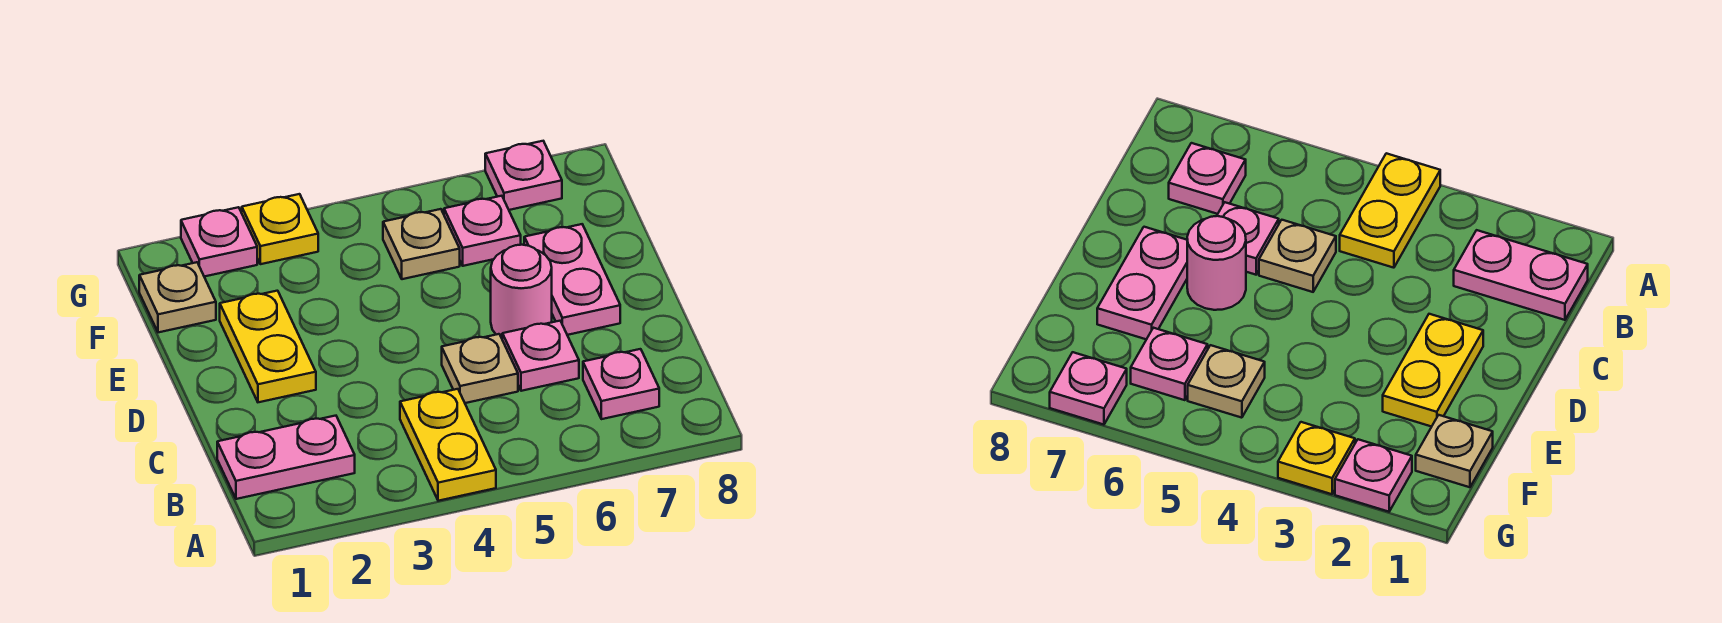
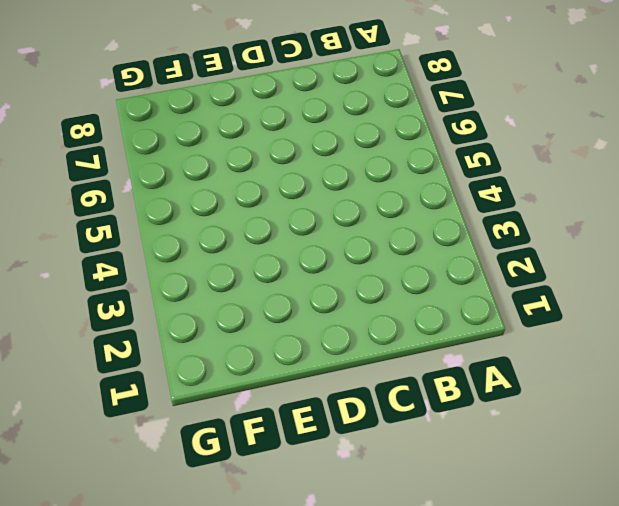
none -> yellow plate A4:B4 level 1
none -> pink plate B1:B2 level 1
none -> pink plate B7 level 1

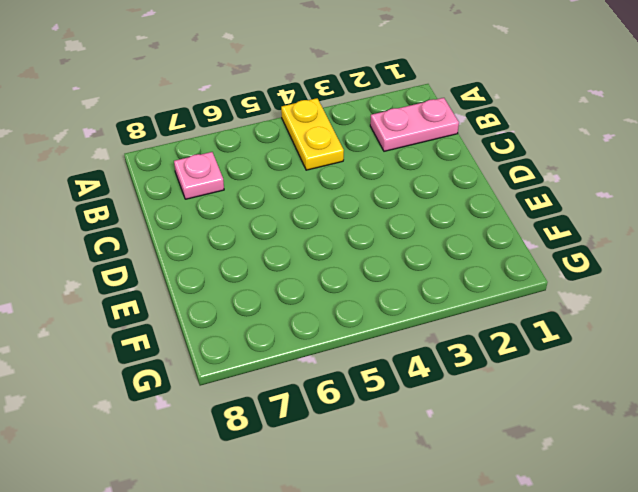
none -> tan plate C5 level 1
none -> pink plate C6 level 1
none -> yellow plate D2:E2 level 1

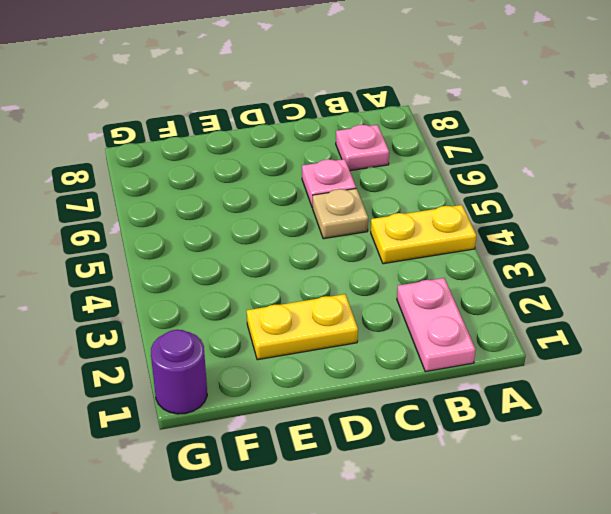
purple round brick G1 level 1 -> none
none -> pink round brick D6 level 1
none -> pink plate D7:E7 level 1
none -> tan plate F1 level 1

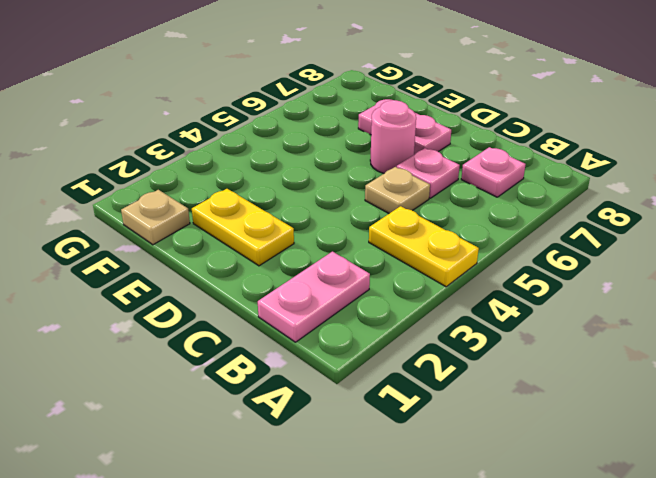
none -> tan plate F5 level 1
none -> pink plate F6 level 1
none -> pink plate G2 level 1

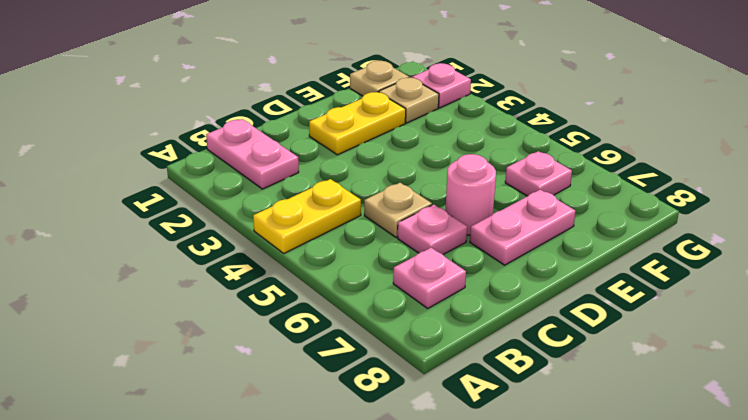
tan plate F2 level 1 -> tan plate F5 level 1
none -> yellow plate G3 level 1
none -> pink plate G7 level 1

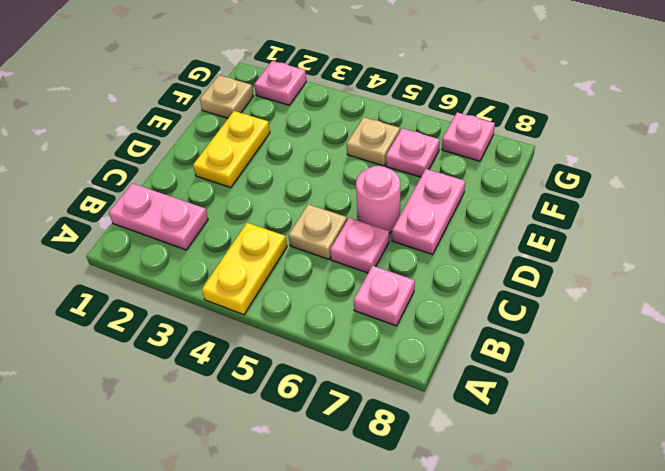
none -> yellow plate G3 level 1

